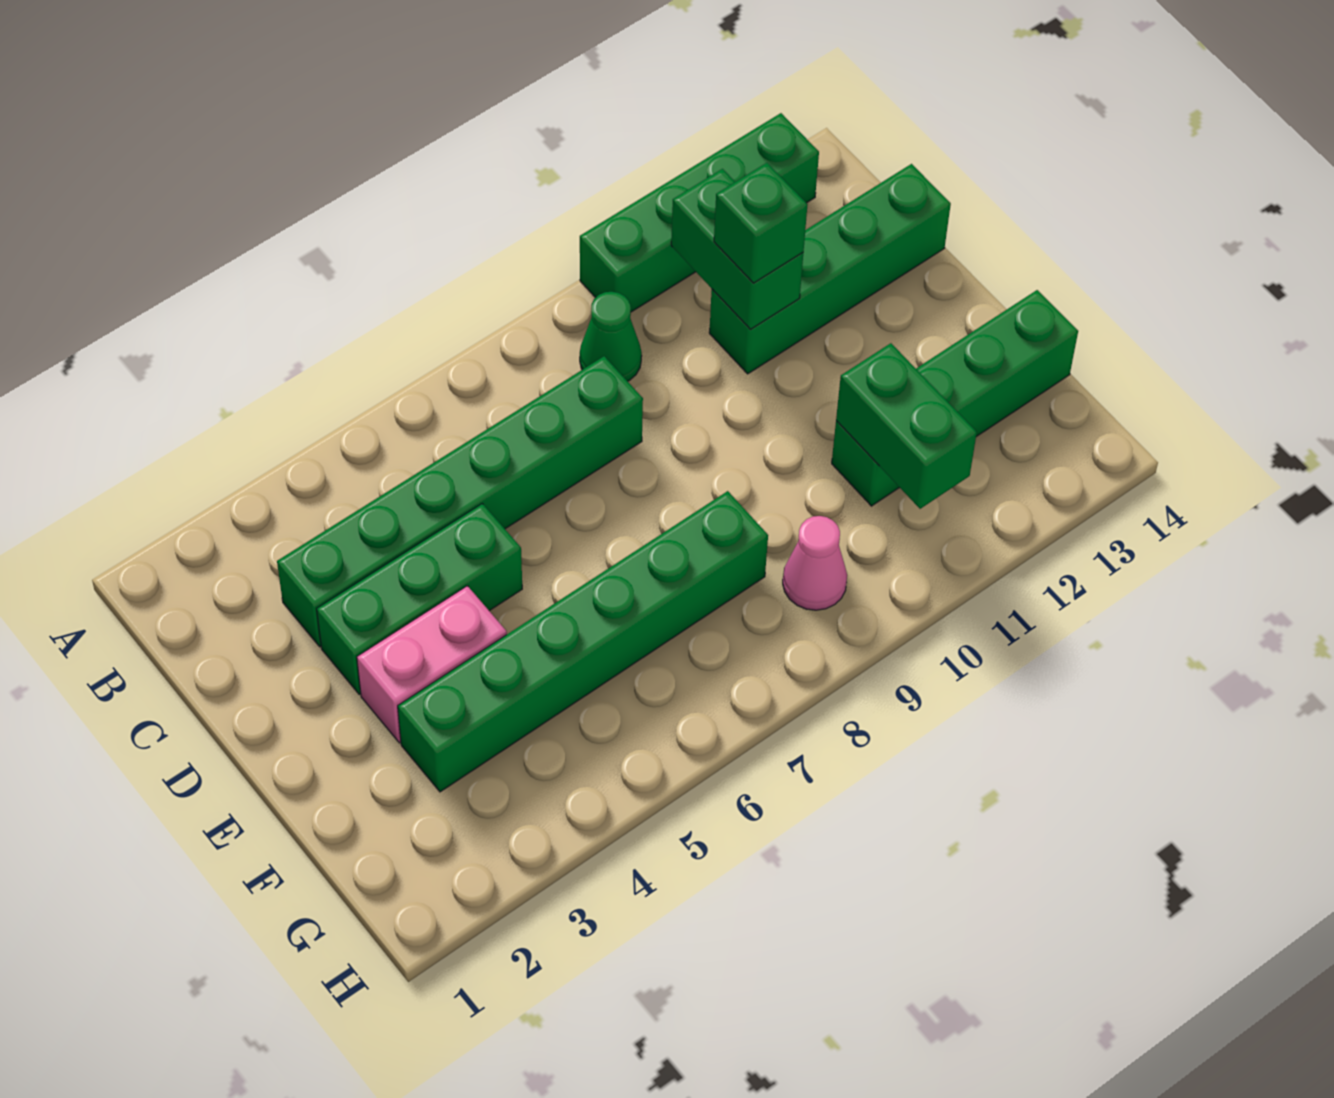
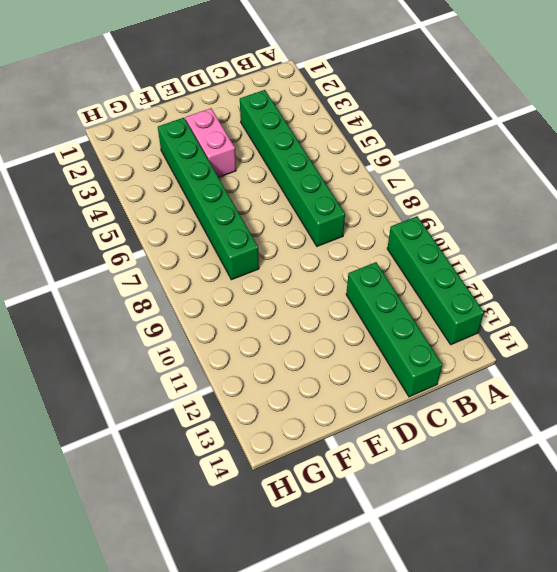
none -> green cone B9 level 1
none -> green brick D3:D5 level 1
none -> green brick F11:F14 level 1

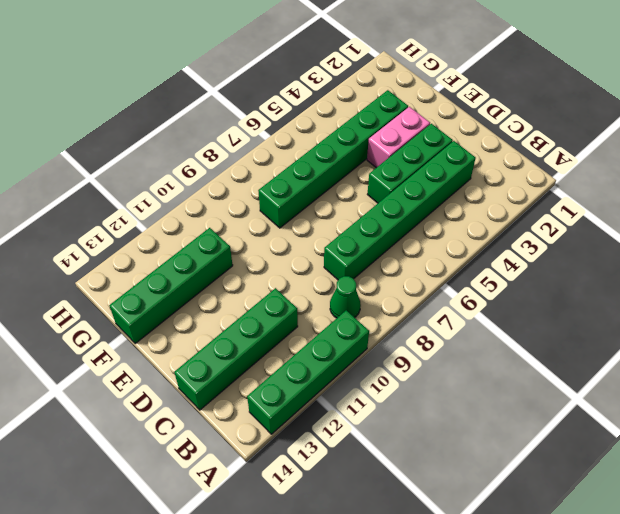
none -> pink cone G9 level 1
none -> green brick B11:C11 level 2
none -> green brick F11:G11 level 2

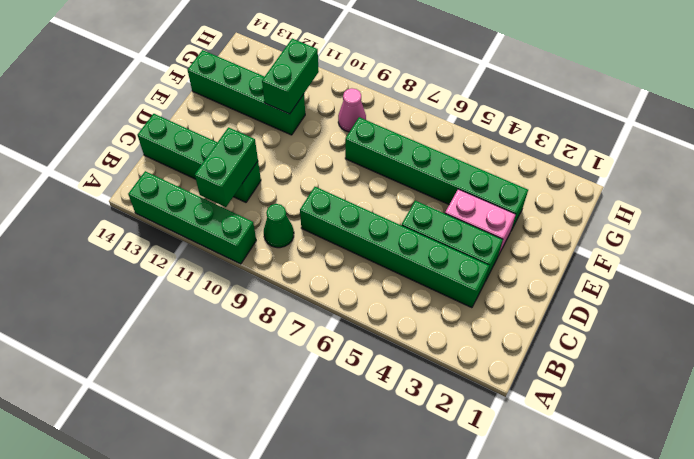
none -> green brick C11 level 3

